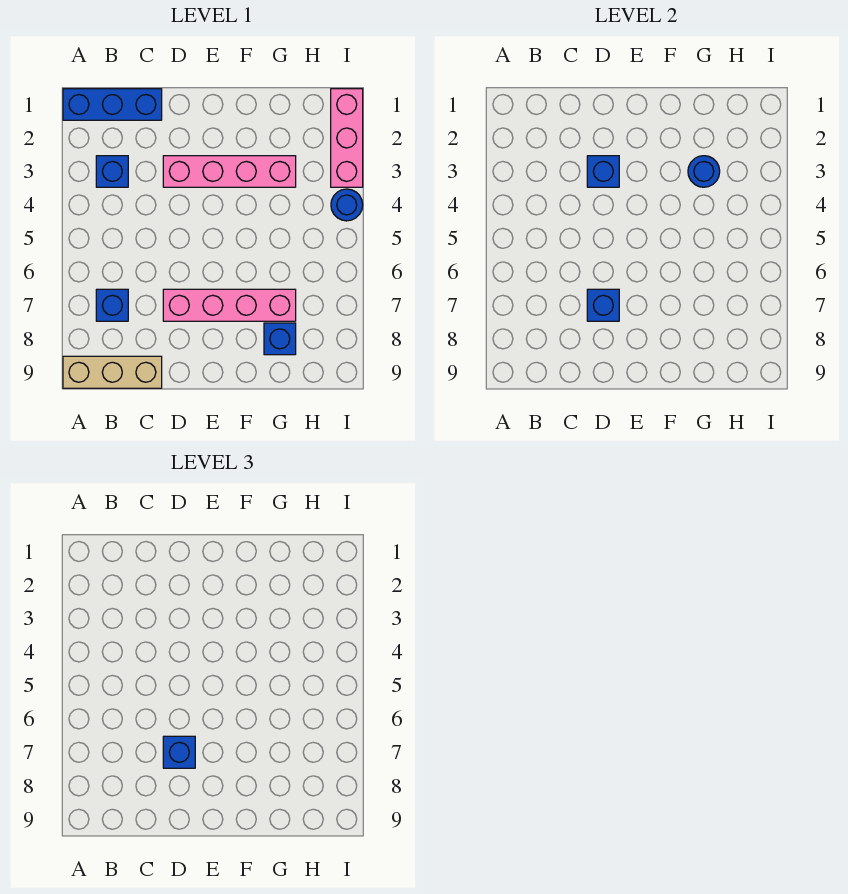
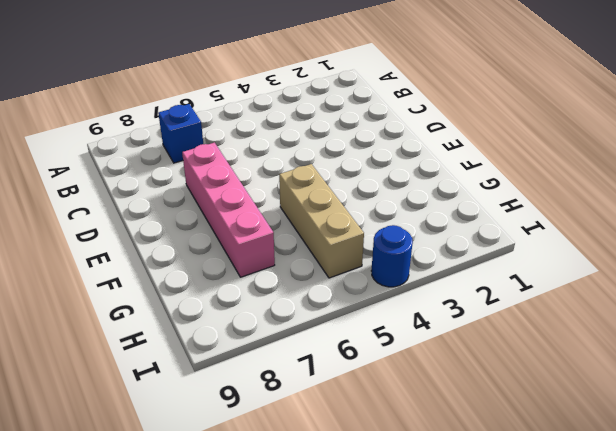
tan brick F5:H5 level 1 -> tan brick A9:C9 level 1
none -> blue brick A1:C1 level 1
none -> blue brick B3 level 1
none -> pink brick D3:G3 level 1

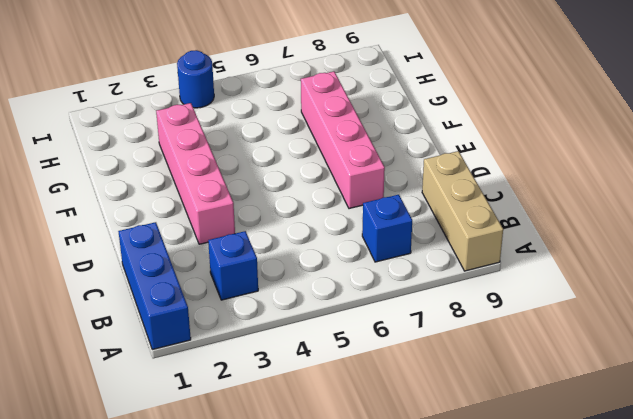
none -> blue brick G8 level 1
none -> pink brick I1:I3 level 1
none -> blue brick D3 level 2

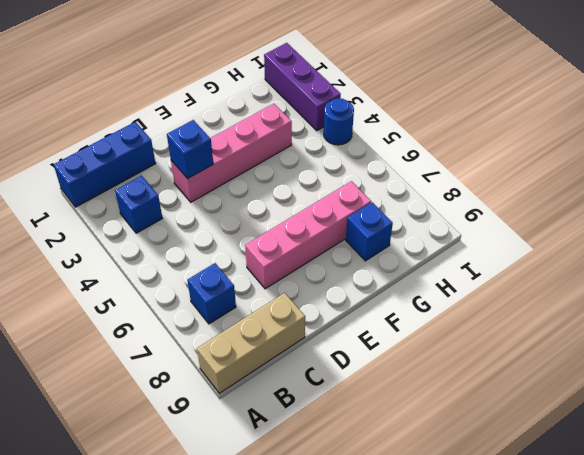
purple brick I1:I3 level 1 -> pink brick I1:I3 level 1
none -> blue brick D7 level 2
none -> blue round brick G3 level 2
none -> blue brick D7 level 3

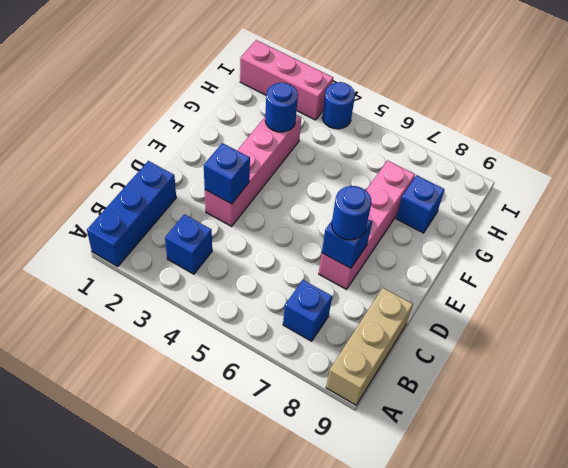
blue round brick D7 level 3 -> blue brick D7 level 3

